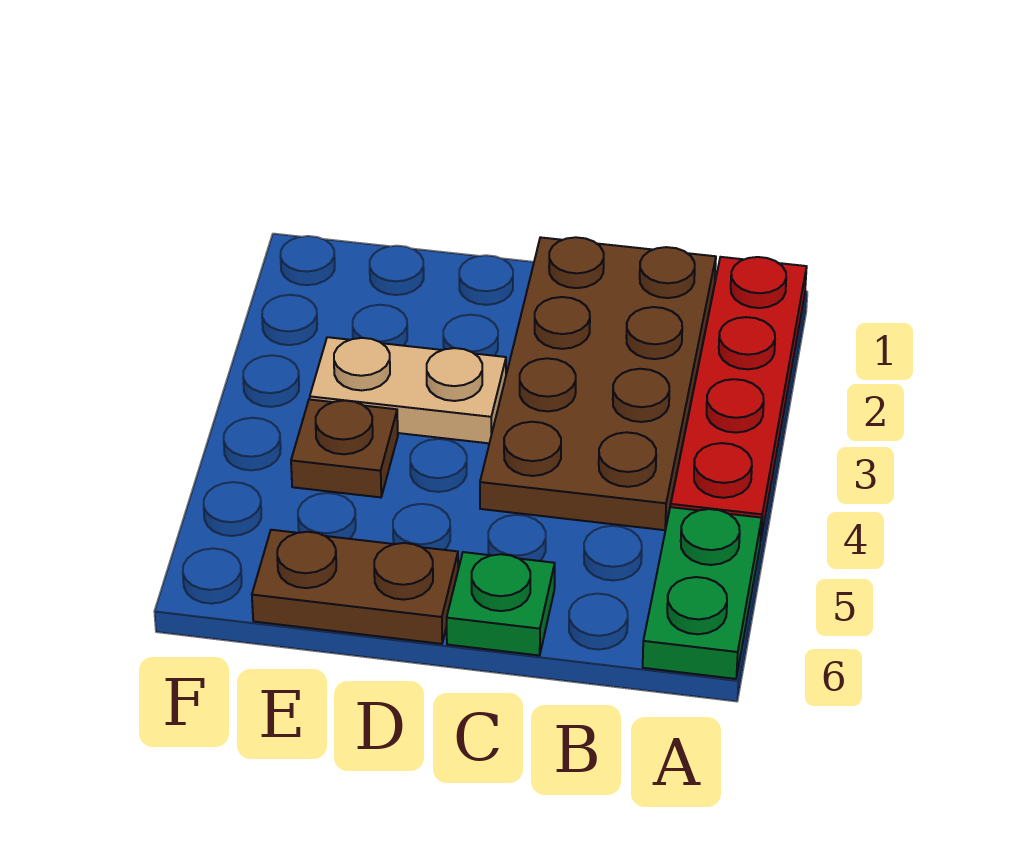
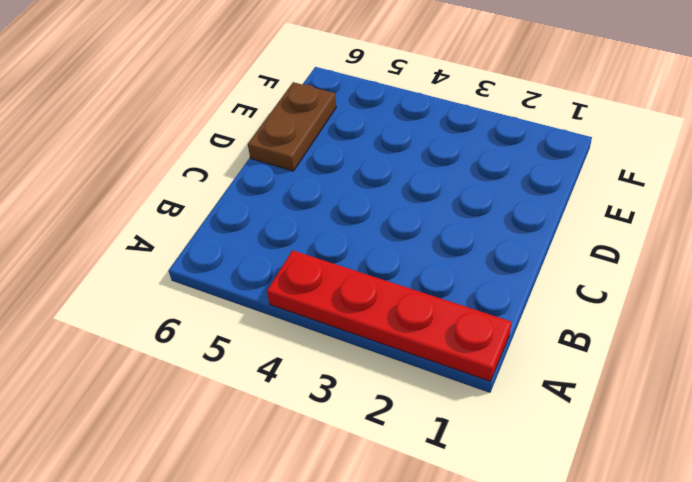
none -> green plate A5:A6 level 1
none -> brown plate B1:C4 level 1

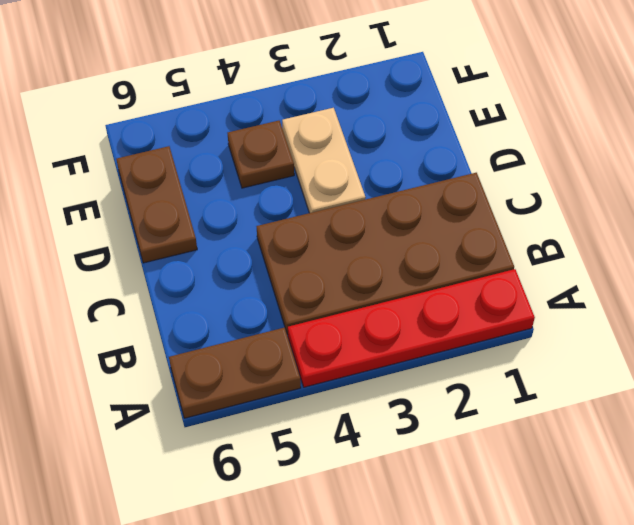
brown plate A5:A6 level 1 -> green plate A5:A6 level 1
none -> green plate C6 level 1

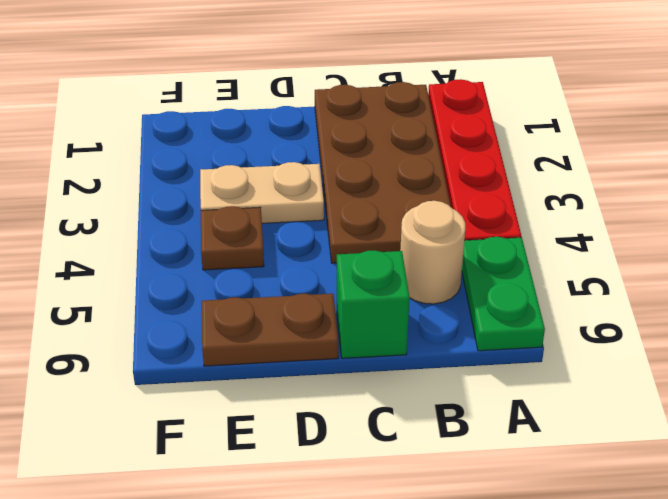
tan round brick B5 level 1 -> none
green brick C6 level 1 -> green plate C6 level 1

